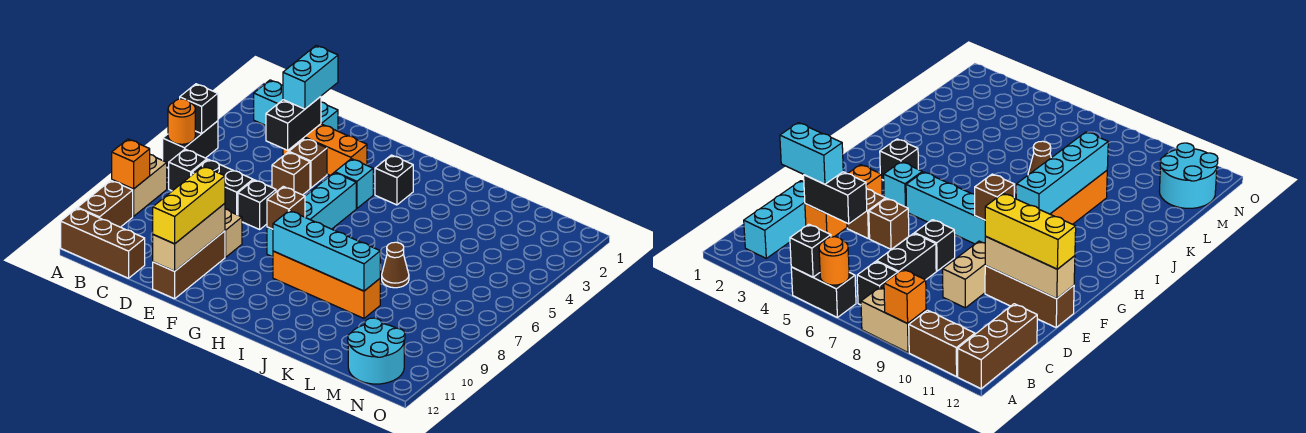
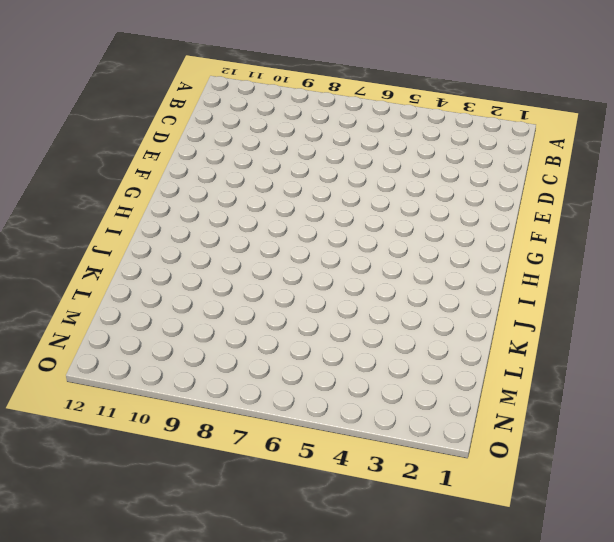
none -> black brick A5:A6 level 1
none -> tan brick A8:A9 level 1
none -> brown brick A10:A11 level 1

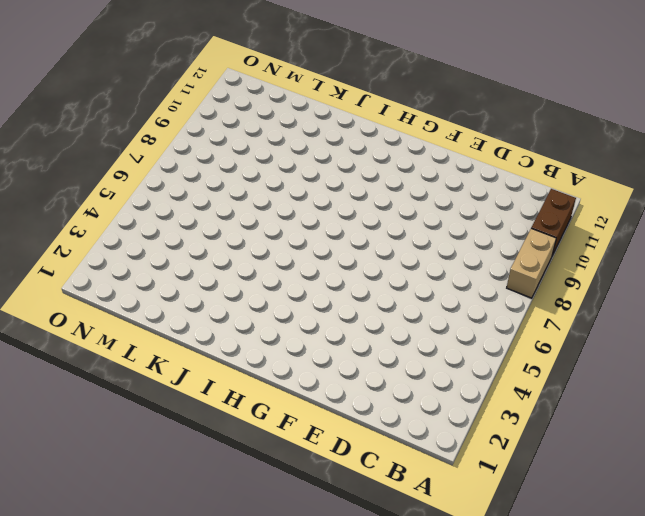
none -> black brick A5:A6 level 1
none -> brown brick A12:C12 level 1
none -> cyan brick B2:D2 level 1

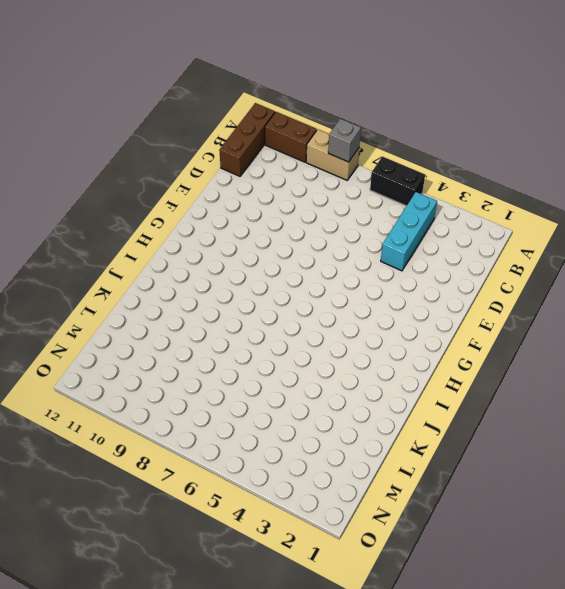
grey brick A8 level 2 -> none
cyan brick B4:D4 level 1 -> cyan brick B2:D2 level 1
none -> black brick B7 level 1
none -> black brick C7:D7 level 1
none -> orange brick D3:F3 level 1

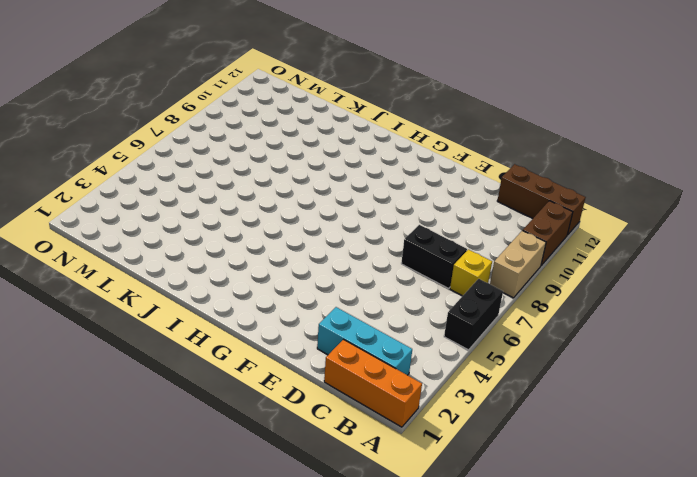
orange brick A1:C1 level 1 -> orange brick D3:F3 level 1
yellow brick B7 level 1 -> black brick B7 level 1
none -> tan brick D9:E9 level 1
none -> brown brick E4 level 1
none -> brown brick E5 level 1

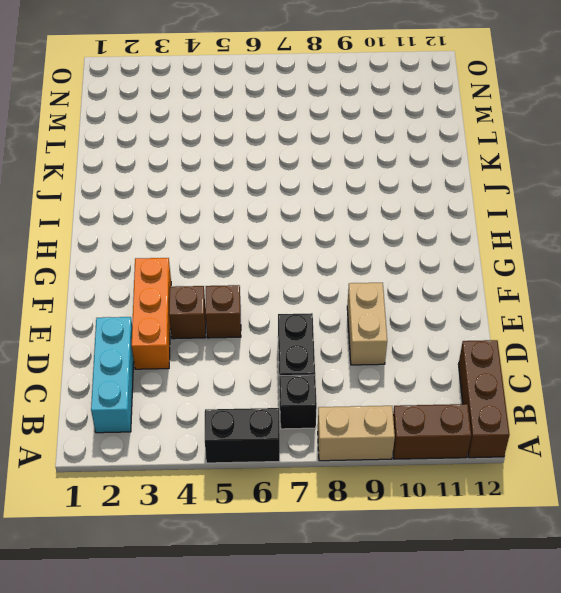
none -> black brick E7 level 1
none -> brown brick E10:E12 level 1
none -> cyan brick G4 level 1

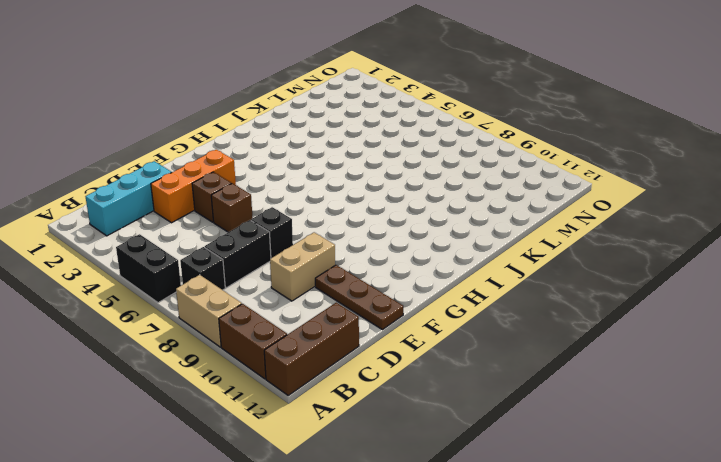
brown plate E10:E12 level 1 -> brown brick E10:E12 level 1
none -> cyan brick G4 level 1
none -> cyan brick G5:G8 level 1
none -> black brick H3 level 1

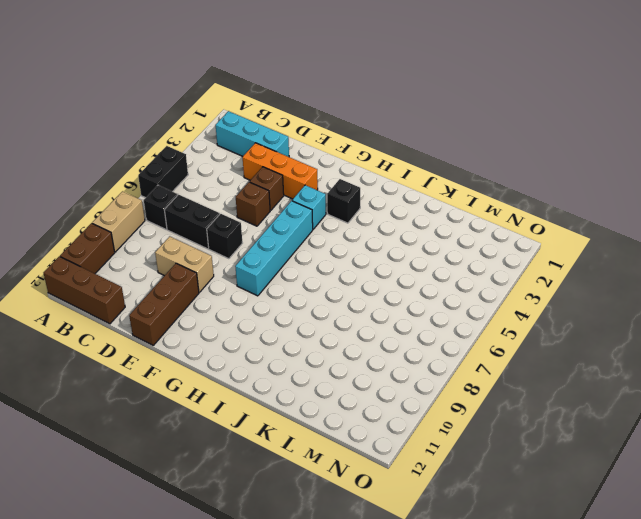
none -> orange brick H9:K9 level 1
none -> brown cone K7 level 1
none -> cyan round brick M11:N12 level 1

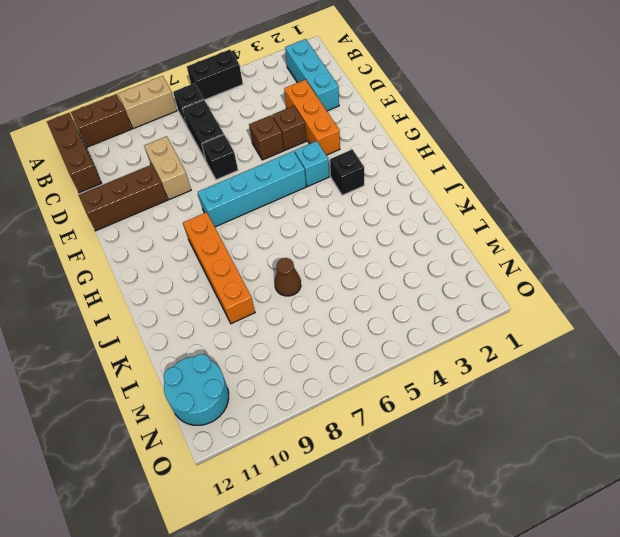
none -> black brick A5 level 2
none -> orange round brick A6 level 2
none -> orange brick A9 level 2

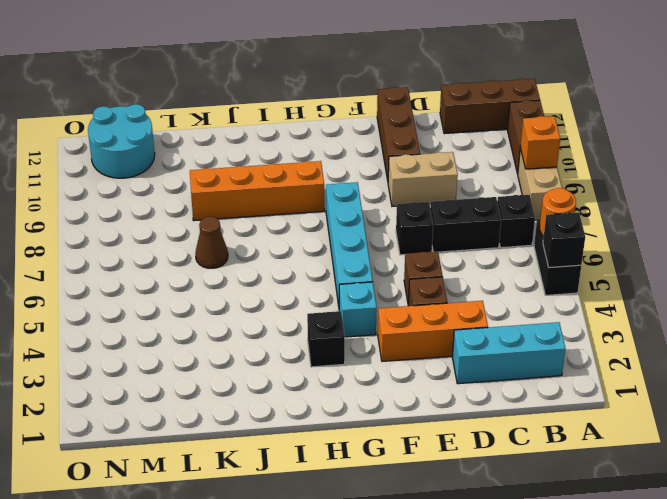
none -> black brick D3:D4 level 2
none -> tan brick E10:E12 level 2
none -> brown brick G8 level 2

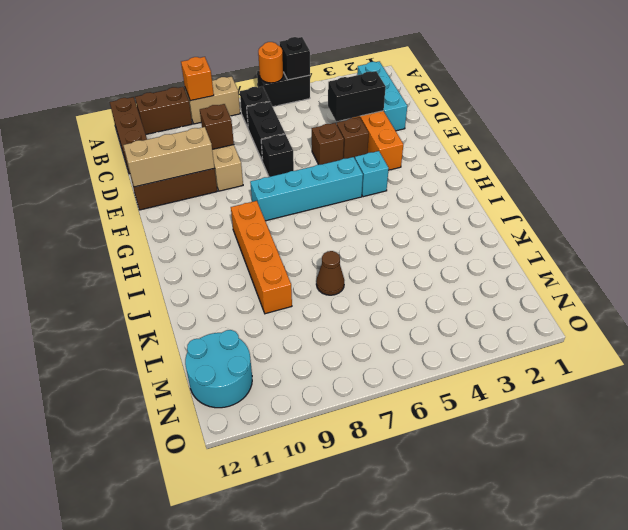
brown brick D9 level 2 -> brown brick G8 level 2
none -> black brick H3 level 1
none -> cyan brick H9:K9 level 2
none -> cyan brick D2:D3 level 3

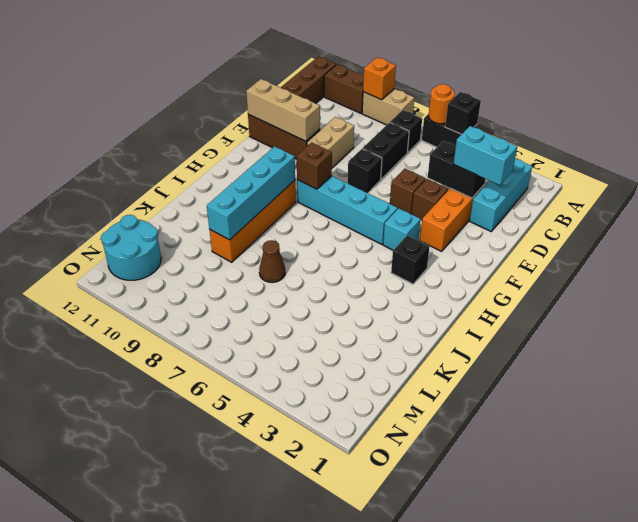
none -> yellow brick E10:E12 level 3

